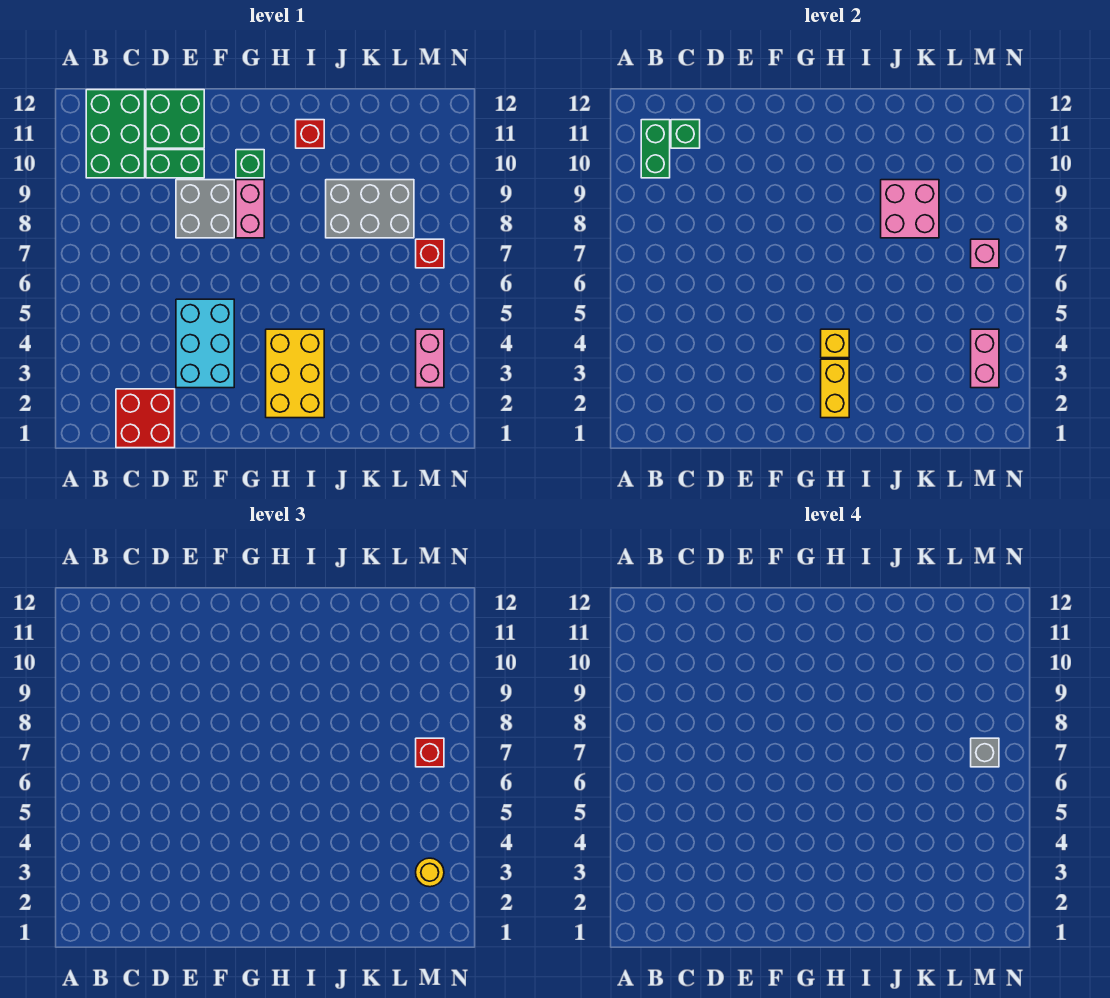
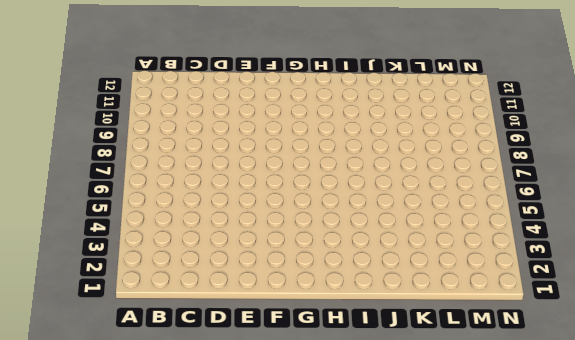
none -> green brick B10:C12 level 1
none -> red brick C1:D2 level 1
none -> green brick D10:E10 level 1

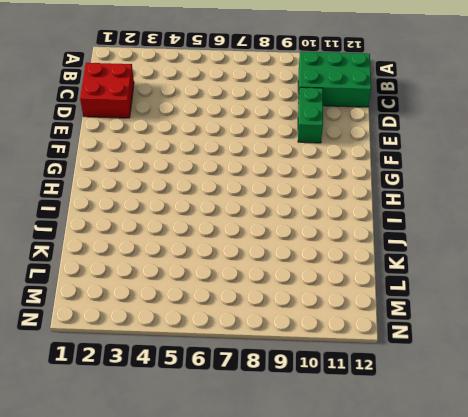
none -> green brick D11:E12 level 1
none -> cyan brick E3:F5 level 1
none -> grey brick E8:F9 level 1

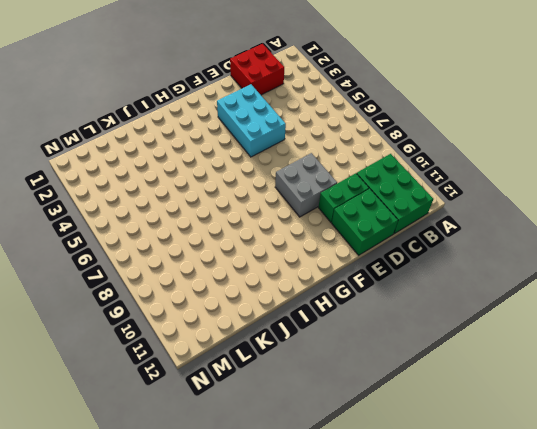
none -> pink brick G8:G9 level 1
none -> green brick G10 level 1
none -> yellow brick H2:I4 level 1

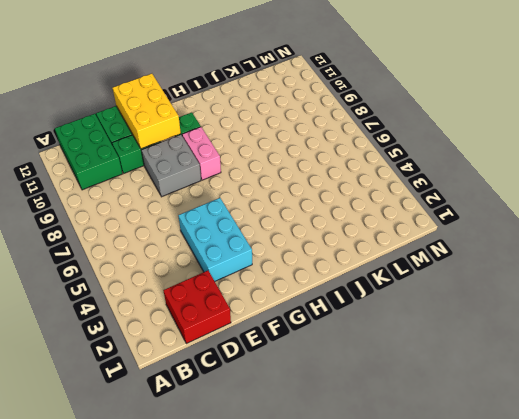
yellow brick E10:F12 level 2 -> yellow brick H2:I4 level 1
none -> red brick I11 level 1
none -> grey brick J8:L9 level 1
none -> pink brick M3:M4 level 1

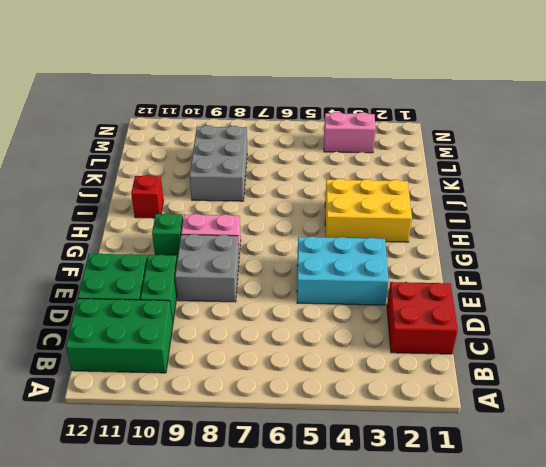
none -> red brick M7 level 1
none -> green brick B10:B11 level 2
none -> green brick C11 level 2

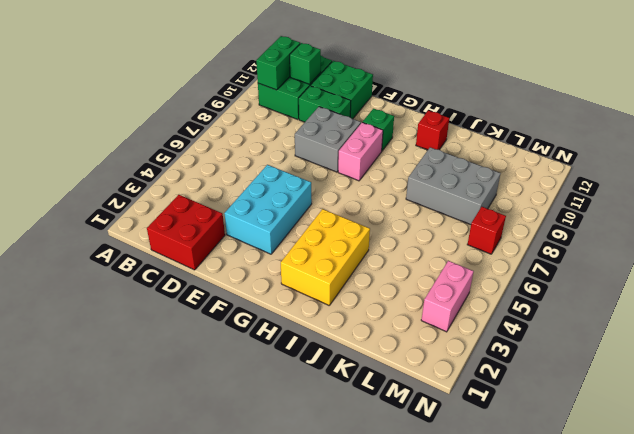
none -> yellow brick H2:H3 level 2
none -> yellow brick H4 level 2
none -> pink brick J8:K9 level 2

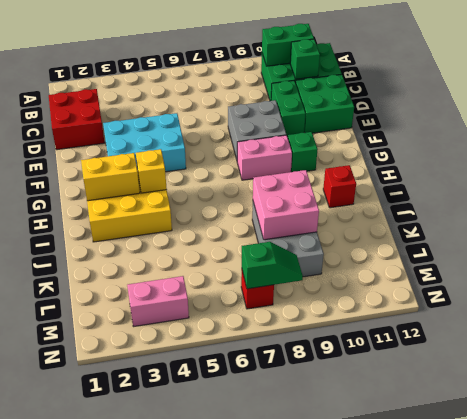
green slope M7:M8 level 2 top 7 -> pink brick M7 level 2
none -> pink brick M3:M4 level 2
none -> yellow round brick M3 level 3
none -> red brick M7 level 3

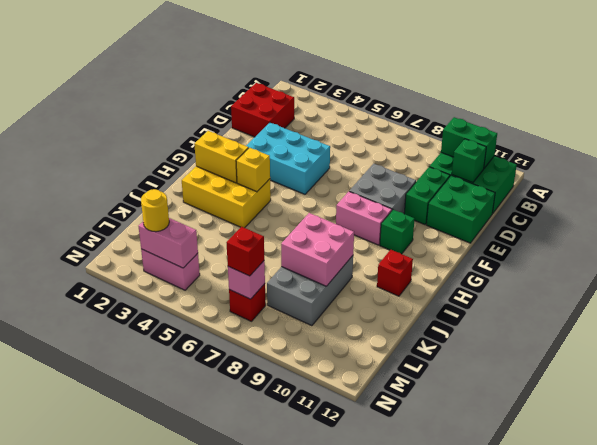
none -> grey brick M7 level 4

